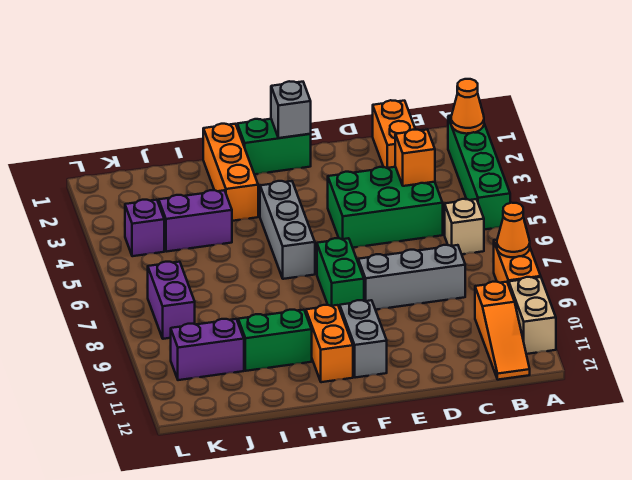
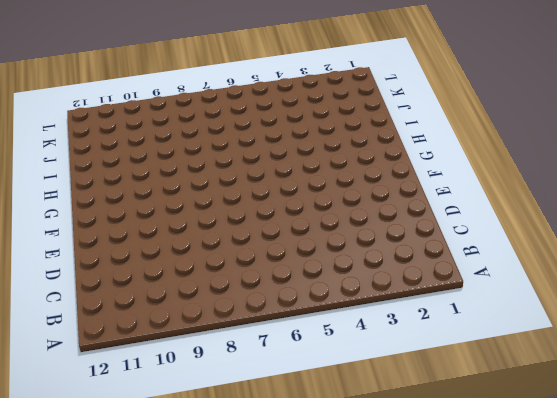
none -> green brick A2:A5 level 1
none -> orange brick A8:A9 level 1
none -> tan brick A10:A11 level 1

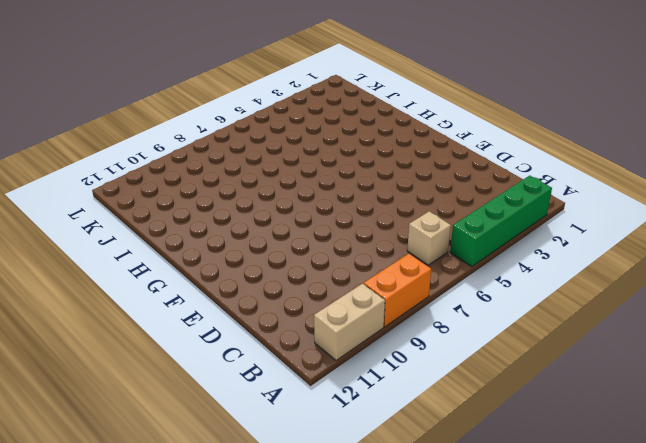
none -> orange slope B10:B12 level 1 top 10
none -> orange brick C1:C2 level 1
none -> green brick C4:E5 level 1

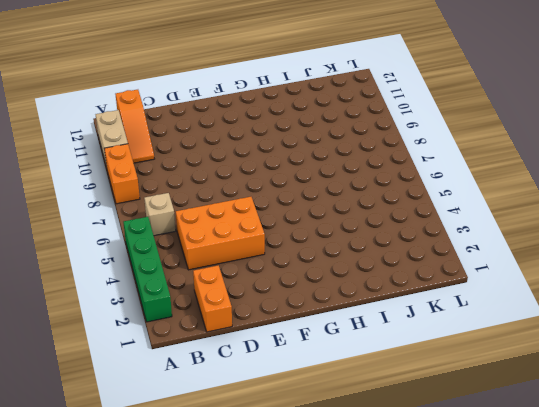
orange slope B10:B12 level 1 top 12 -> orange slope B10:B12 level 1 top 10
orange brick C4:E5 level 1 -> green brick C4:E5 level 1
none -> grey brick C8:E8 level 1
none -> green brick F1:G1 level 1
none -> green brick F7:F8 level 1

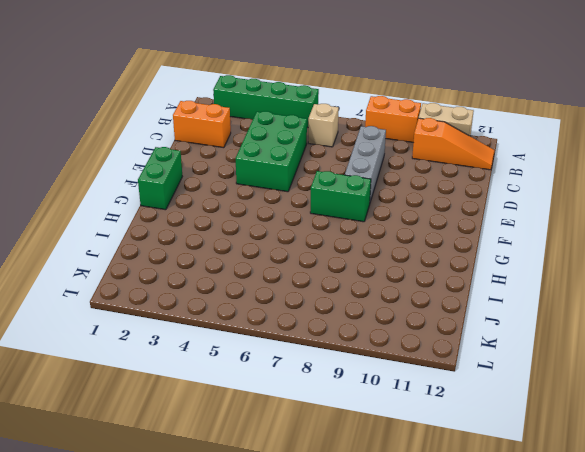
none -> grey brick F10:F11 level 1
none -> grey brick G4:G6 level 1
none -> orange brick G10:G11 level 1

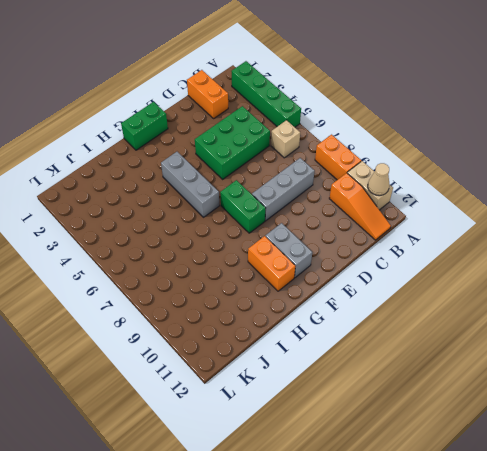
tan cone A11 level 2 -> none
none -> orange brick H1:H3 level 1
none -> green brick H10:I10 level 1
none -> purple brick I4:J4 level 1

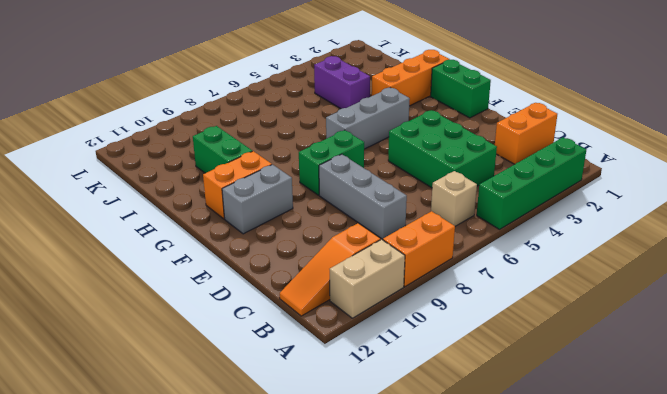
none -> purple brick J10:K10 level 1
none -> purple brick K4 level 1
none -> purple brick K7:K8 level 1

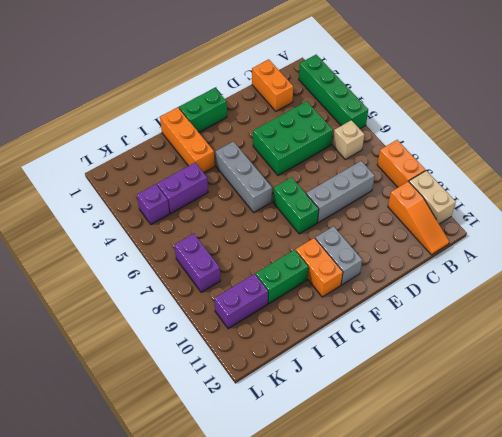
none -> orange cone A2 level 2
none -> orange cone A8 level 2
none -> orange brick C4 level 2

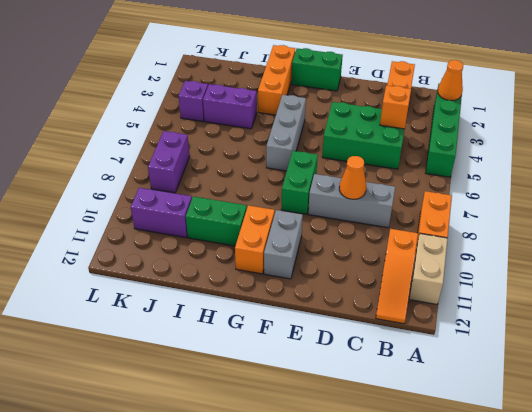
orange cone D8 level 2 -> orange cone A8 level 2
none -> tan brick B6 level 1
none -> grey brick F1 level 2

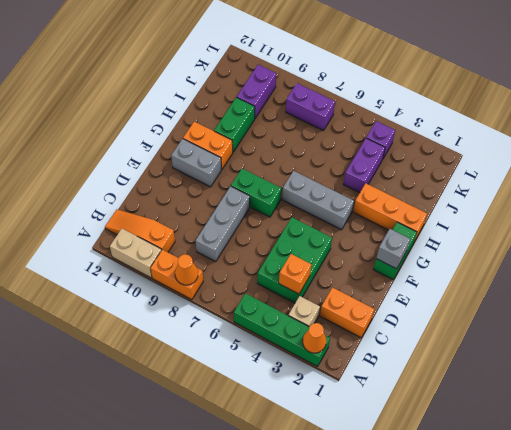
tan brick B3 level 1 -> tan brick B6 level 1

